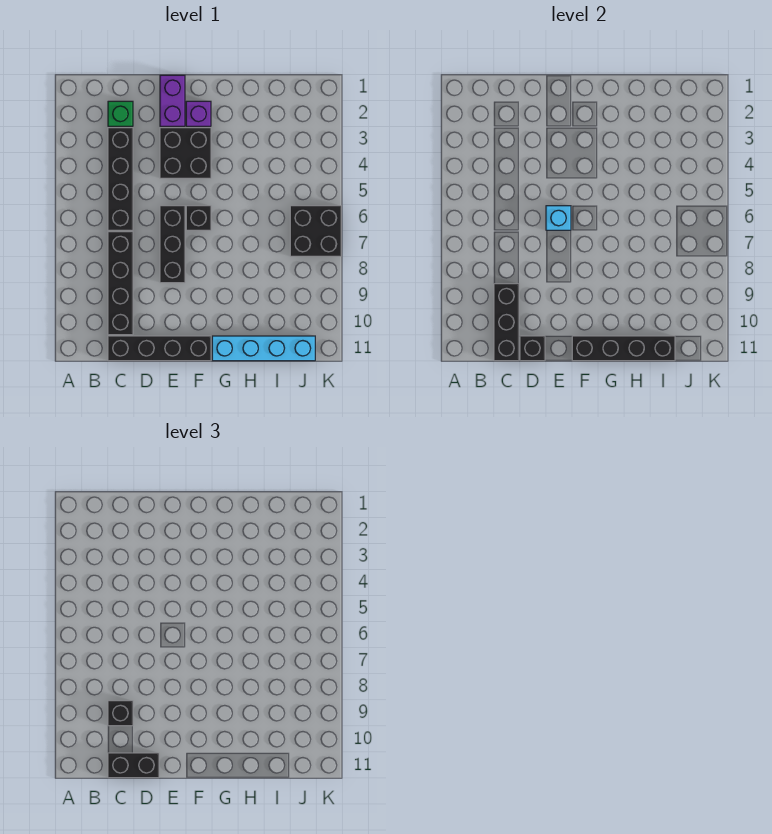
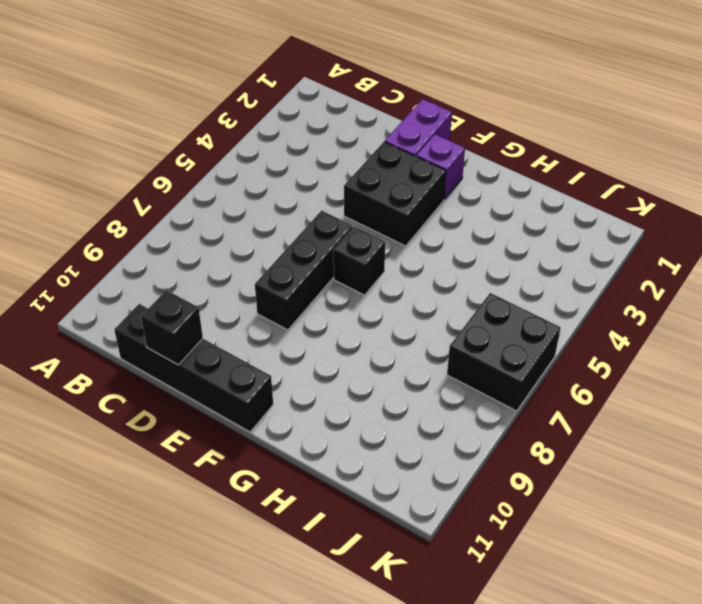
none -> green brick C2 level 1
none -> black brick C3:C6 level 1
none -> black brick C7:C10 level 1

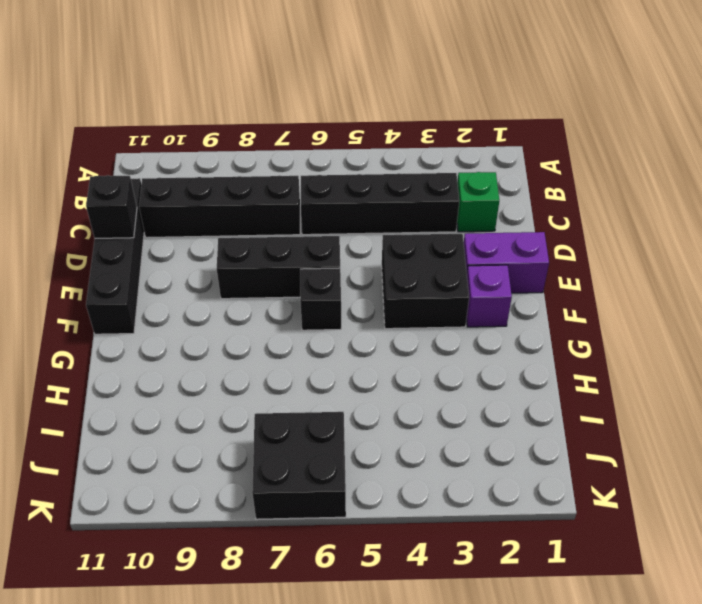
none -> cyan brick G11:J11 level 1
none -> black brick C9:C11 level 2
none -> cyan brick E6 level 2

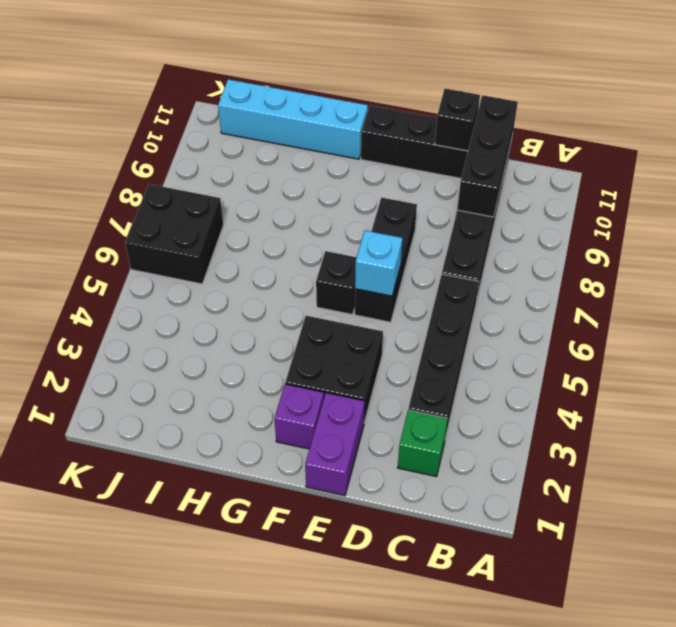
none -> black brick F11:I11 level 2
none -> black brick C9 level 3
none -> black brick C11:D11 level 3

